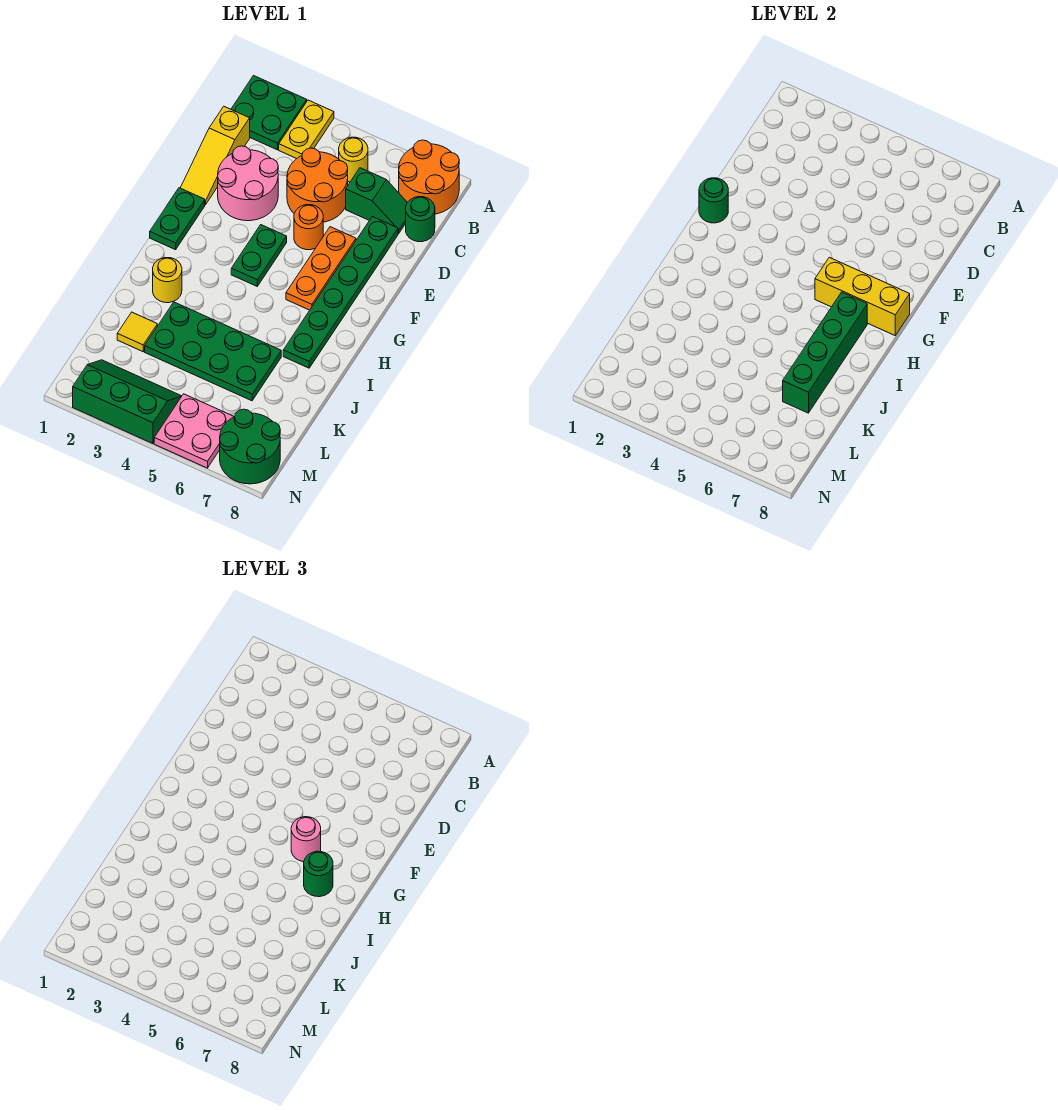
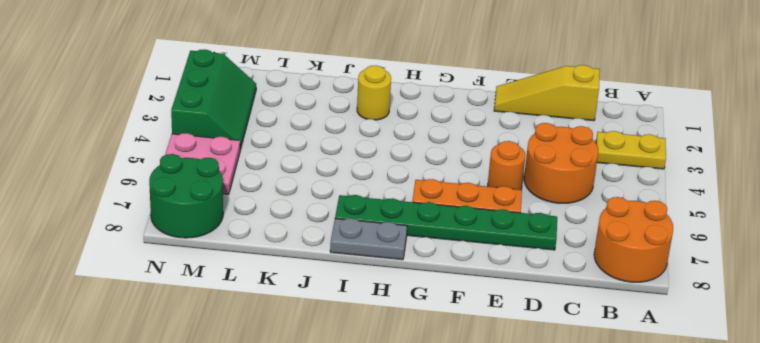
grey plate H8:I8 level 1 -> none
none -> green plate A1:B2 level 1
none -> yellow round brick B5 level 1
none -> green slope C6:C7 level 1 top 6

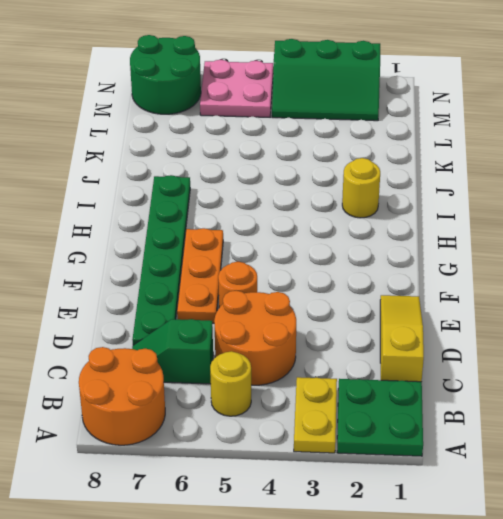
none -> green round brick C8 level 1
none -> pink round brick D2:E3 level 1
none -> green plate F1:G1 level 1

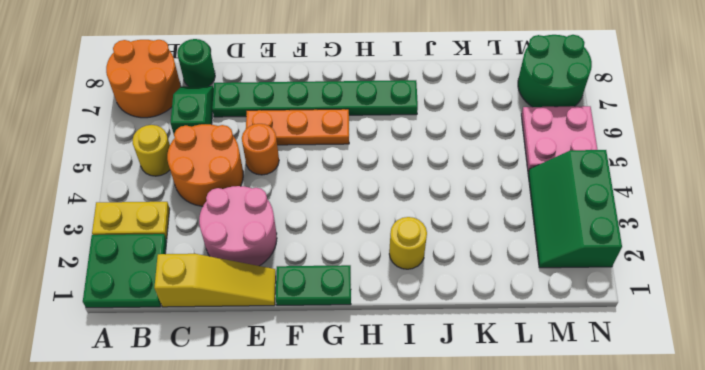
none -> green plate F4:G4 level 1
none -> green plate J3:K6 level 1
none -> yellow tile K2 level 1

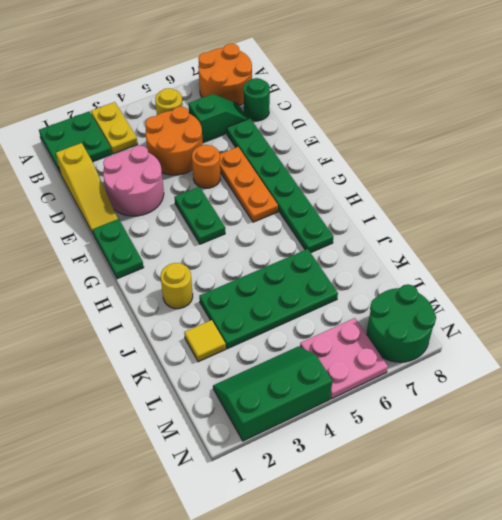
none -> green round brick F1 level 2
none -> yellow brick G6:G8 level 2
none -> green brick H7:K7 level 2

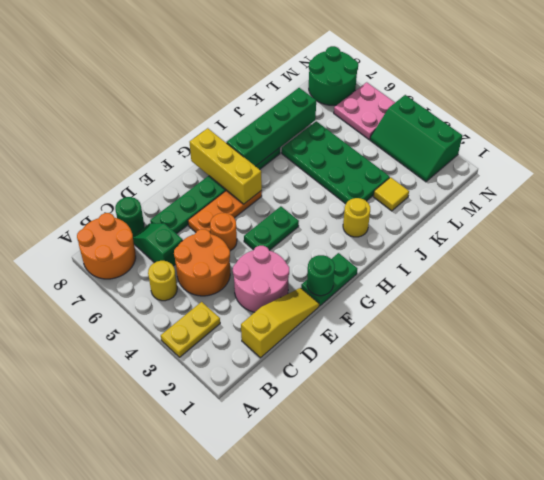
none -> green plate A1:B2 level 1
none -> pink round brick G6 level 3
none -> green round brick H7 level 3

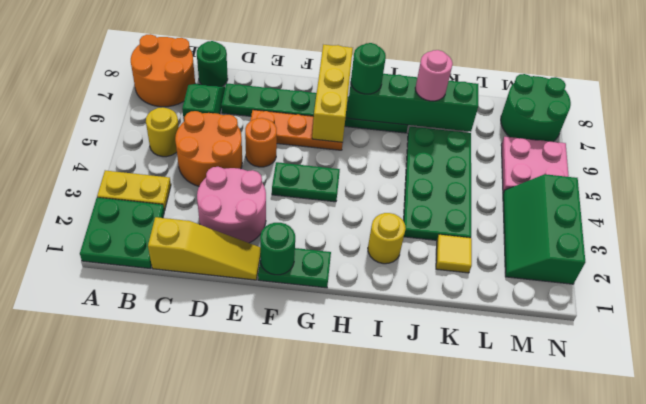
pink round brick J7 level 3 -> pink round brick G6 level 3

